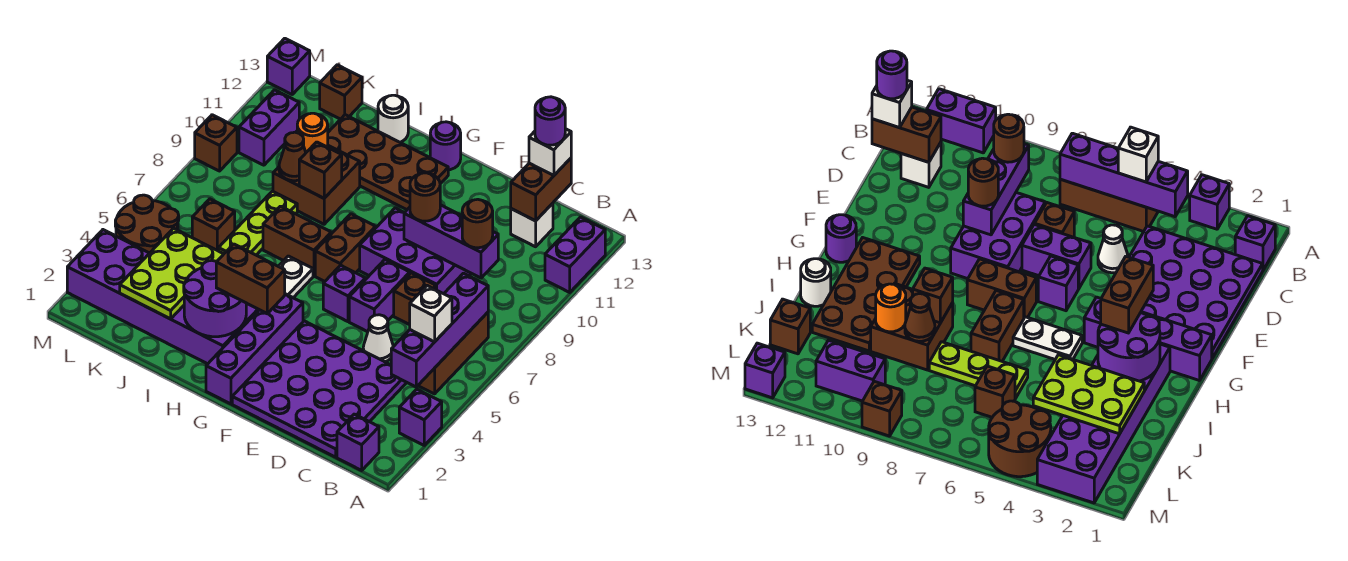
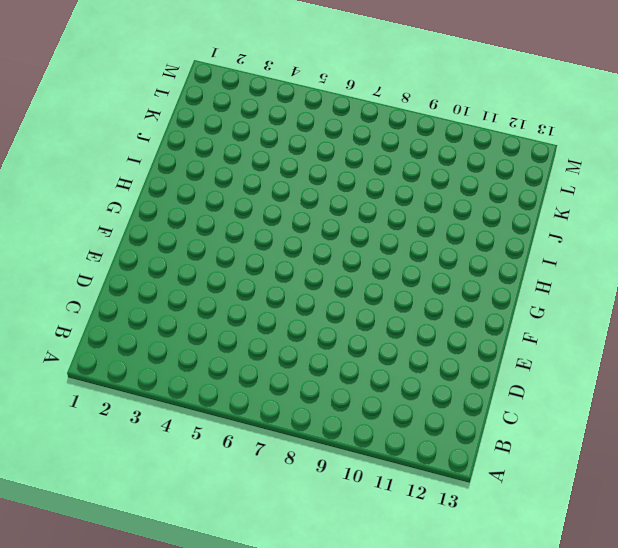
none -> purple brick A3 level 1
none -> purple brick A11:A12 level 1
none -> purple brick B1 level 1
none -> brown brick B5:B7 level 1

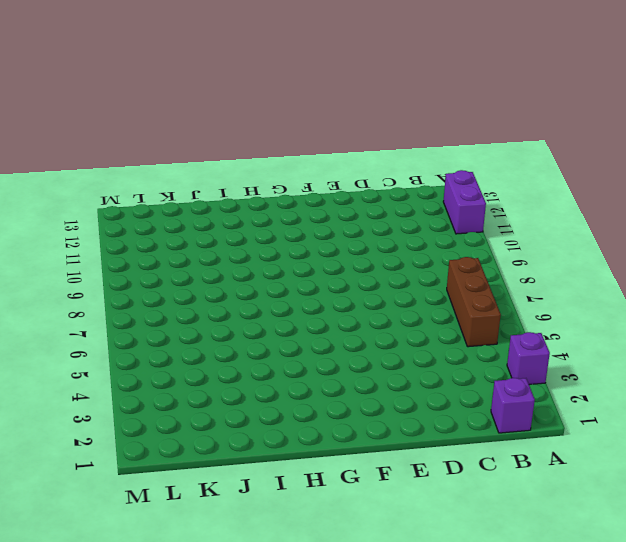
none -> purple plate C1:F4 level 1
none -> white brick C12 level 1
none -> white cone D5 level 1
none -> brown brick D7 level 1

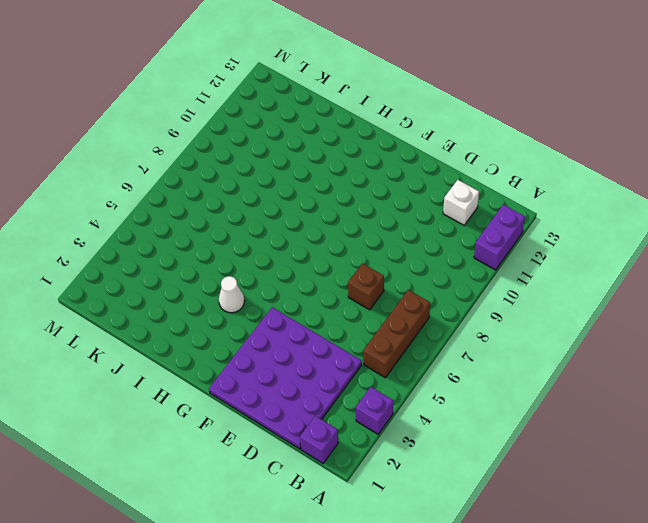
white cone H4 level 1 -> white cone D5 level 1
none -> purple brick D8:F9 level 1
none -> purple brick E6:E7 level 1
none -> purple brick F6 level 1
none -> purple brick G1:G4 level 1

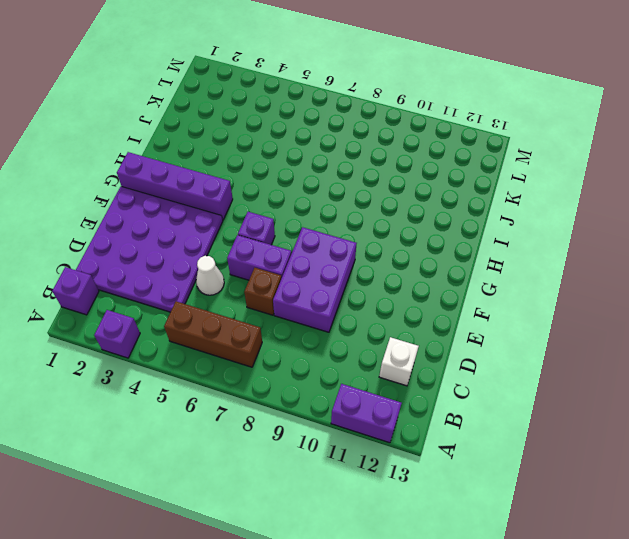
none -> brown brick G7:G8 level 1
none -> brown plate G11:J12 level 1
none -> purple round brick G13 level 1
none -> purple brick H2:M3 level 1

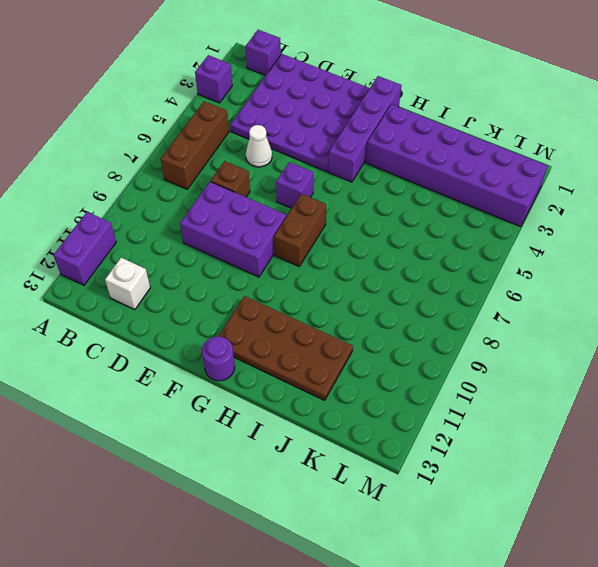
none -> purple brick E6:E7 level 1
none -> white plate H5:H6 level 1
none -> brown brick H7:I7 level 1
none -> brown brick I9:J10 level 1

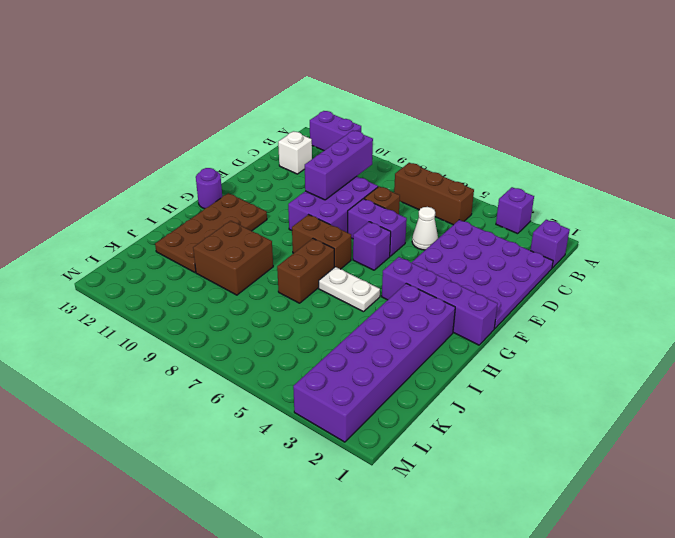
none -> white round brick I13 level 1
none -> lime plate J6:J8 level 1
none -> brown brick K6 level 1
none -> brown brick K13 level 1

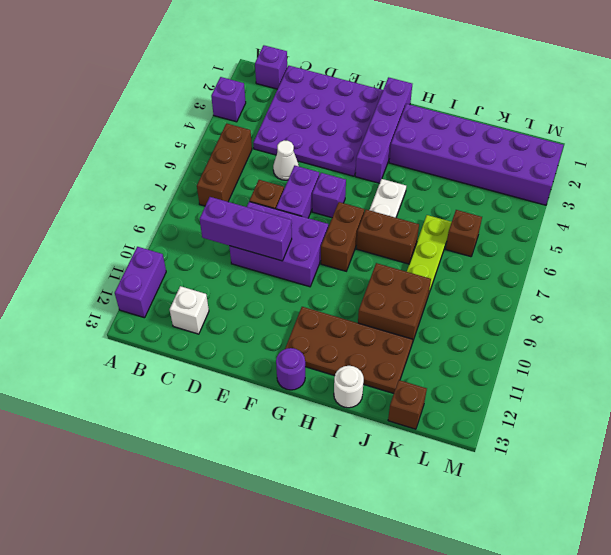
none -> brown round brick L4:M5 level 1
none -> purple brick L10:L11 level 1
none -> brown brick M9 level 1
none -> purple brick M13 level 1

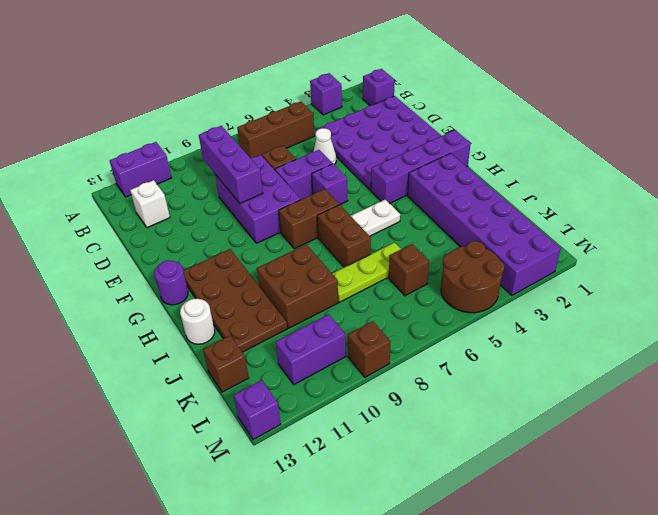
none -> purple brick B4:B7 level 2
none -> brown brick C12:C13 level 2
none -> purple round brick H2:I3 level 2
none -> brown brick I9 level 2

